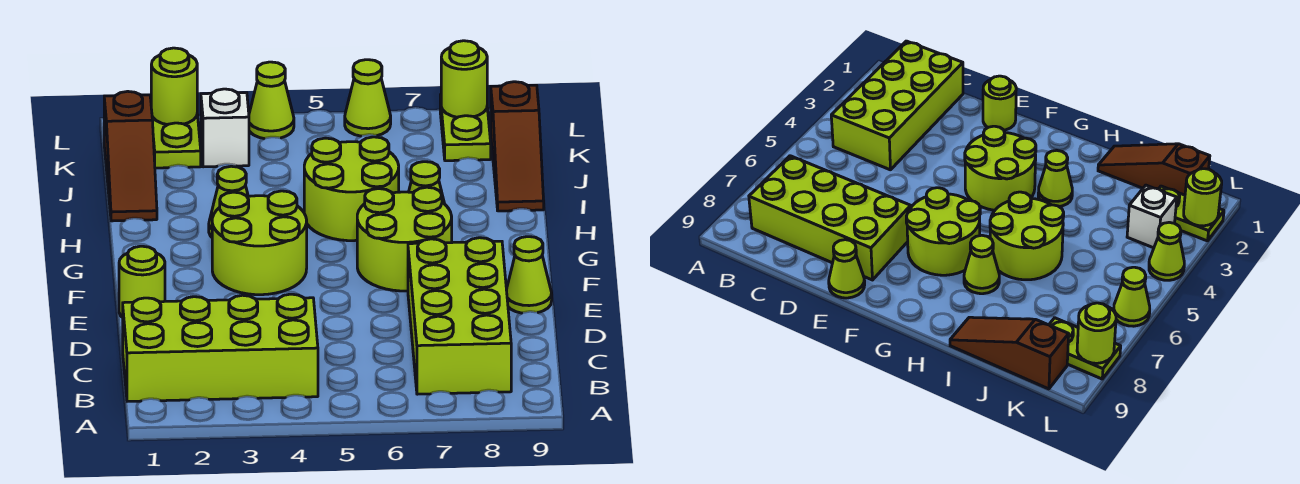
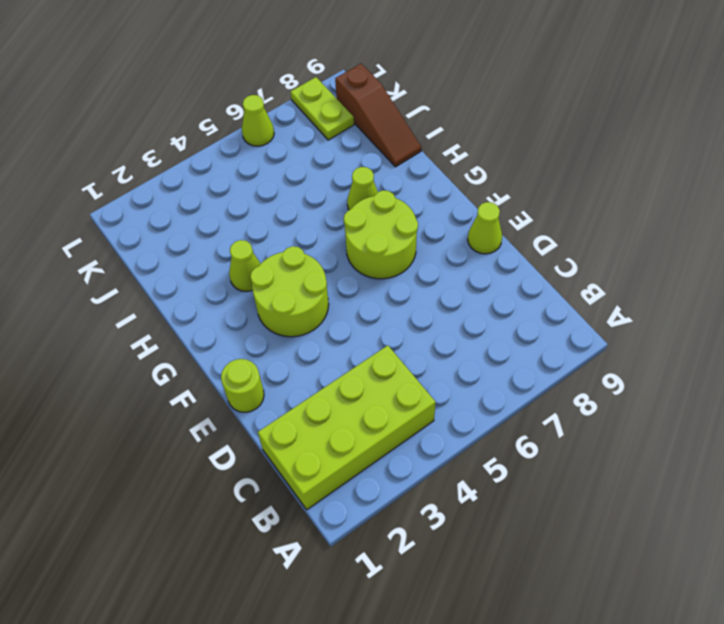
none -> lime brick B7:E8 level 1
none -> lime round brick H5:I6 level 1
none -> brown slope I1:K1 level 1 top K

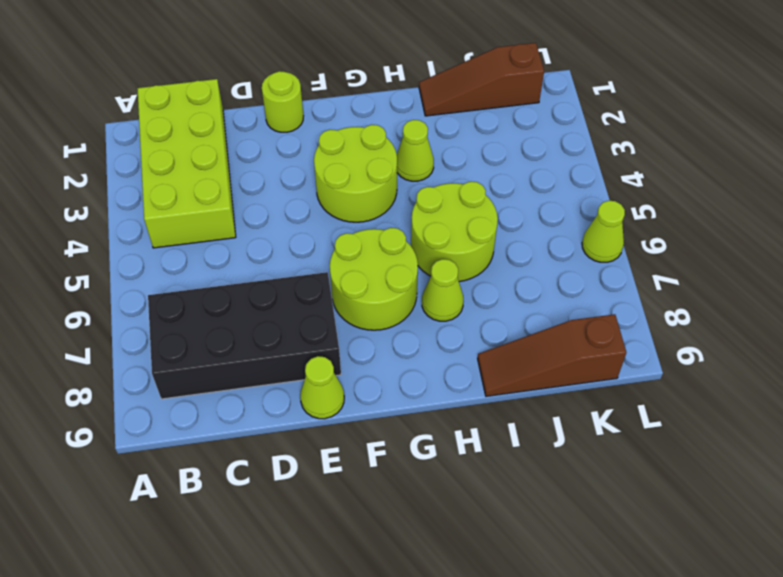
black brick B7:E8 level 1 -> lime brick B7:E8 level 1
none -> lime plate K2:L2 level 1
none -> white brick K3 level 1
none -> lime plate K8:L8 level 1

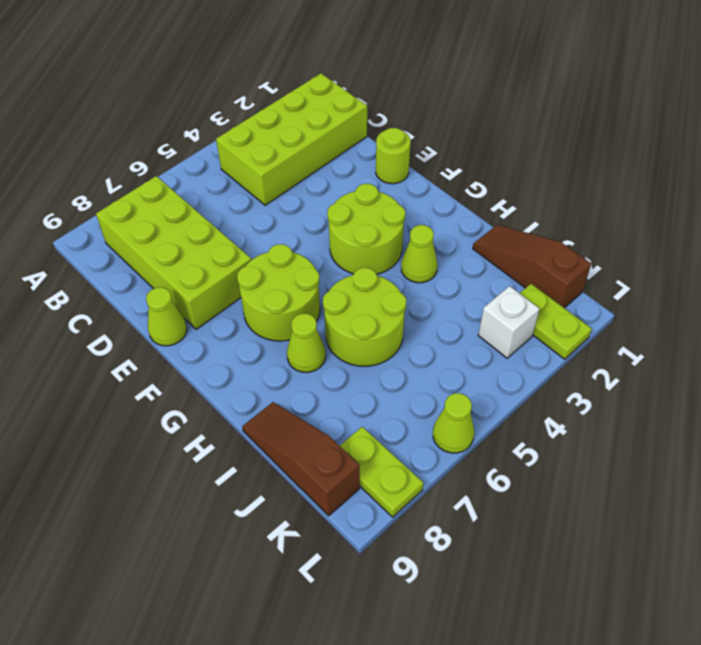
none -> lime cone L4 level 1
none -> lime round brick L2 level 2
none -> lime round brick L8 level 2

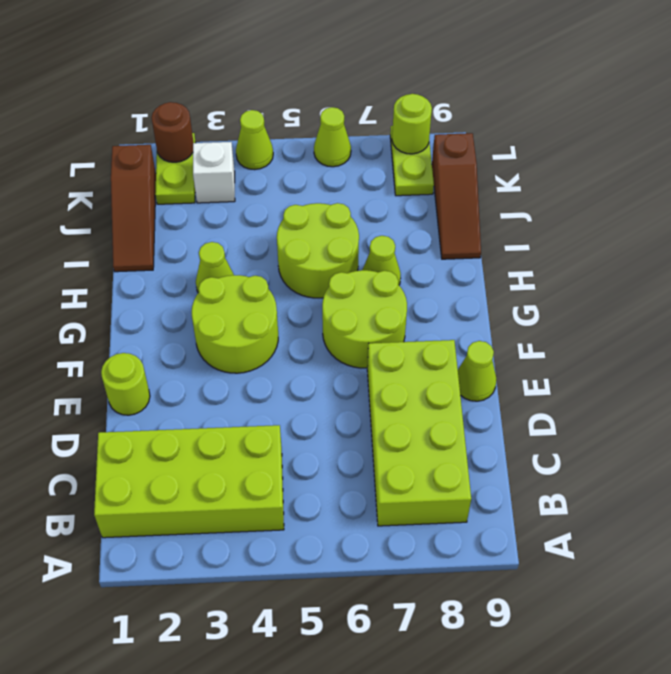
brown round brick L2 level 2 -> lime round brick L2 level 2

